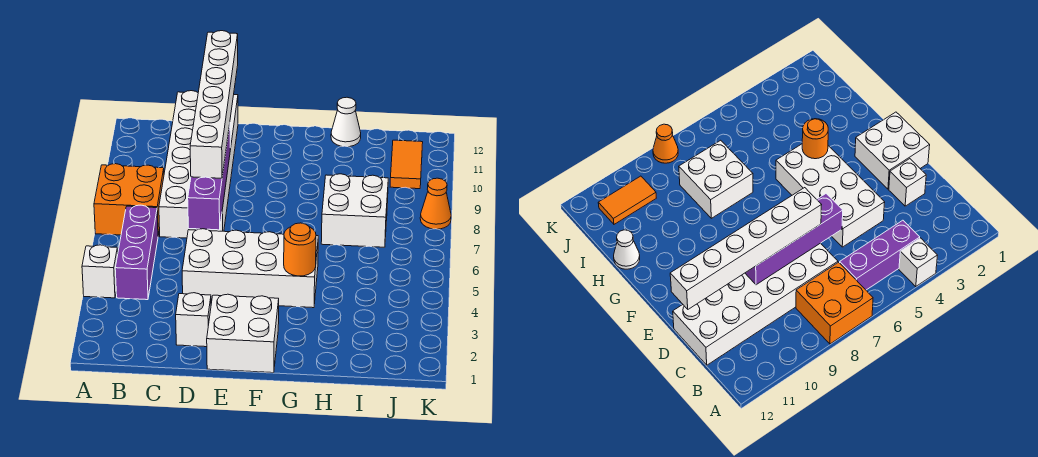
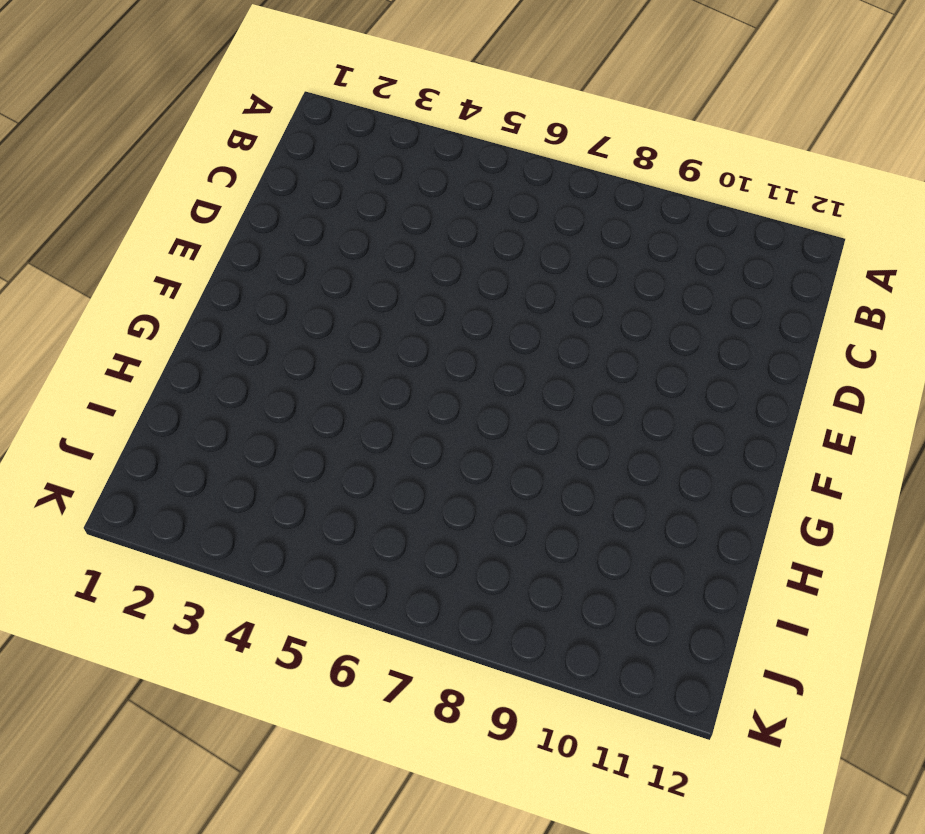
none -> white brick A4 level 1
none -> orange brick A7:B8 level 1
none -> purple brick B4:B6 level 1

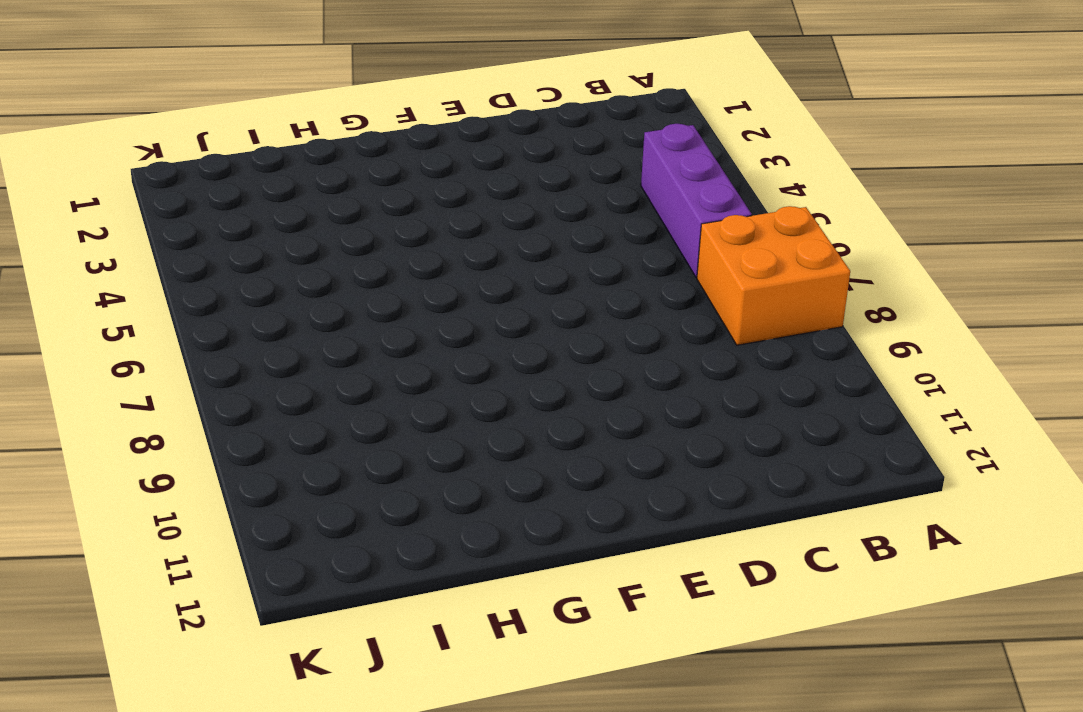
none -> white brick A4 level 1
none -> white brick C7:D12 level 1
none -> white brick D2 level 1

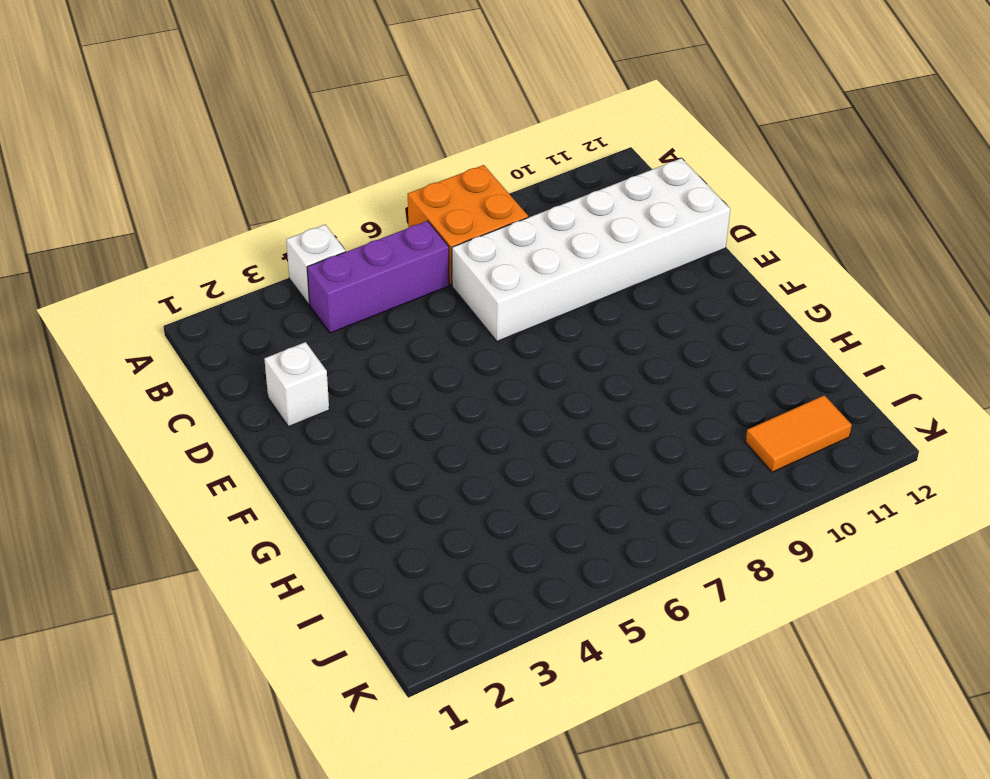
none -> white brick D4:G5 level 1
none -> white brick E1:F2 level 1
none -> white brick H7:I8 level 1

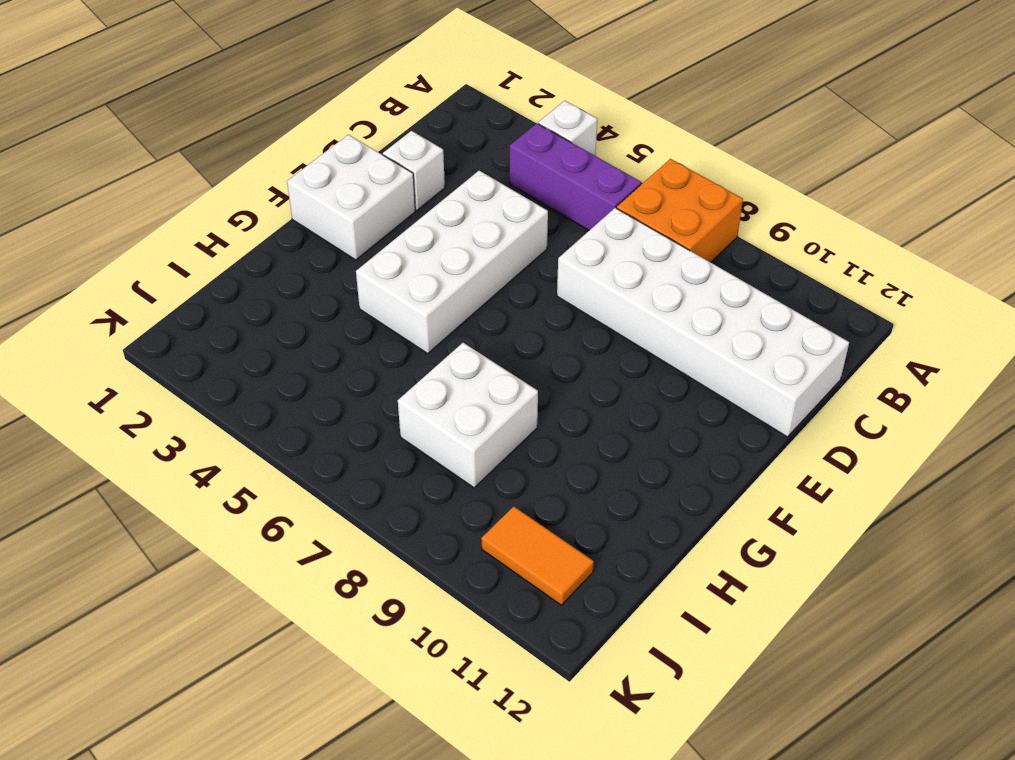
none -> white cone H12 level 1
none -> orange cone K8 level 1
none -> purple brick D6:D9 level 2

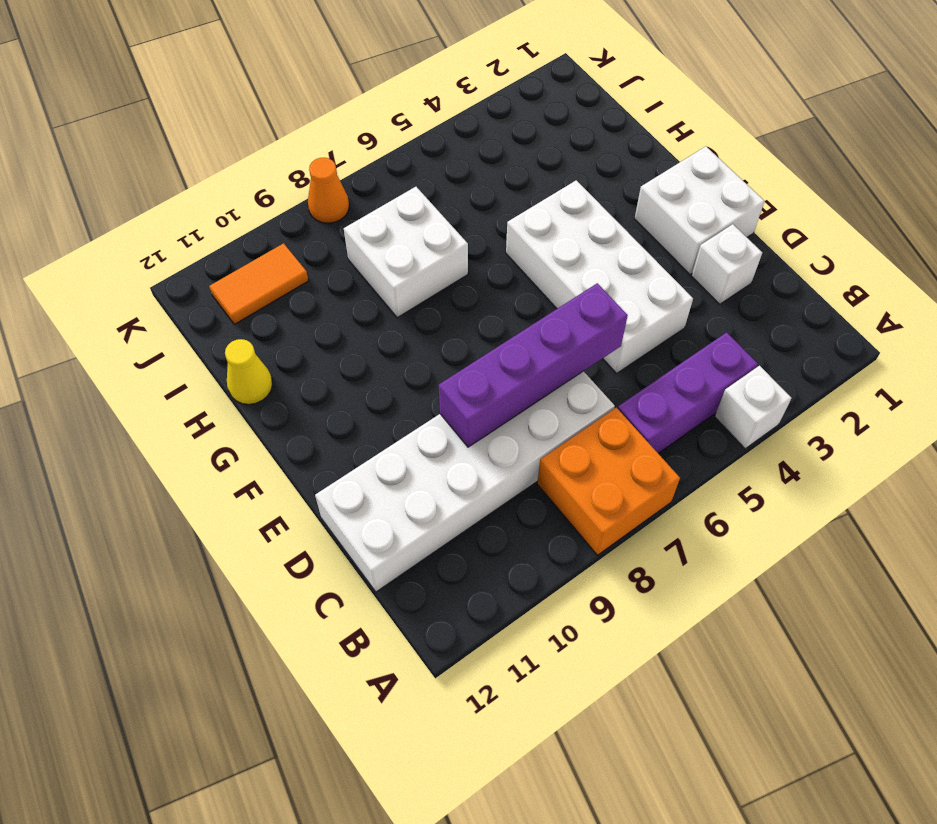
yellow cone H12 level 1 -> white cone H12 level 1
none -> orange round brick G4 level 2
none -> white brick D7:D12 level 3

